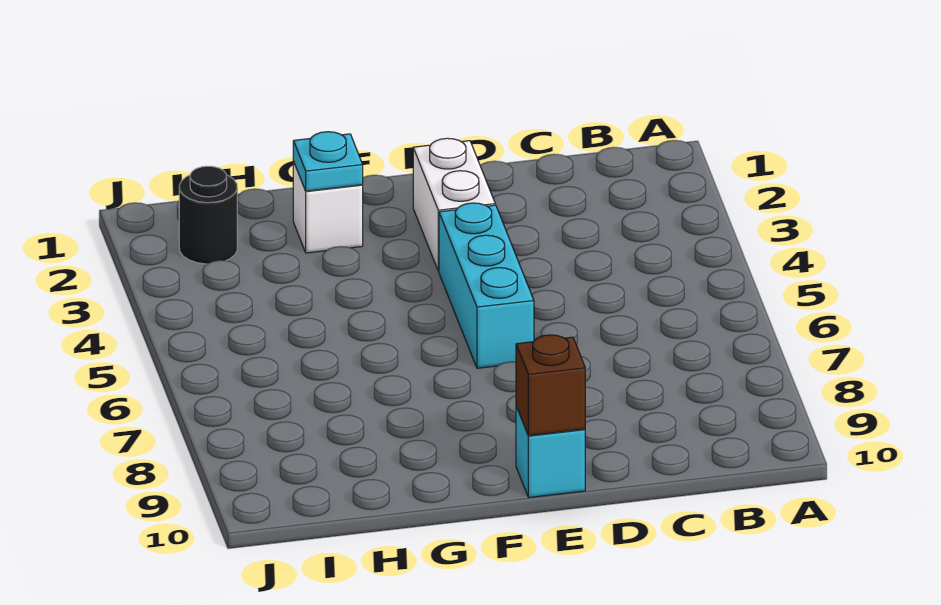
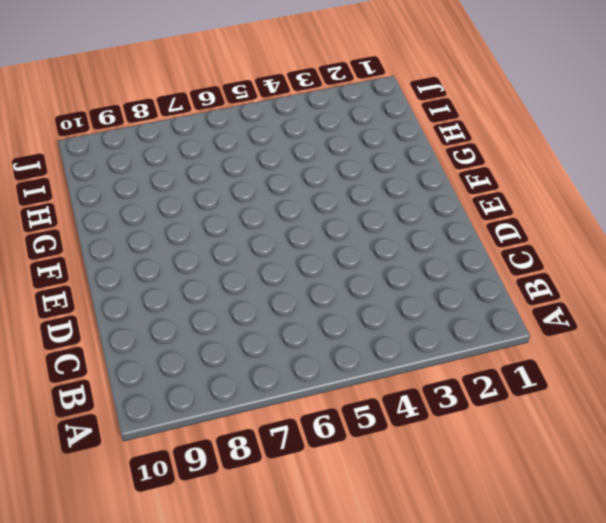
none -> white brick E2:E3 level 1
none -> cyan brick E4:E6 level 1

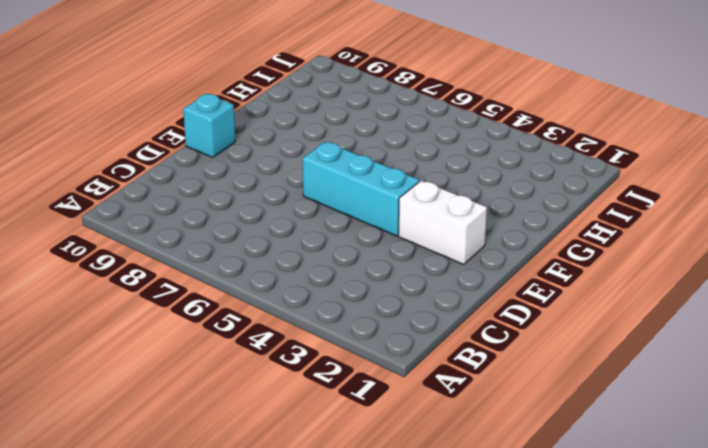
none -> white brick G2 level 1
none -> black round brick I2 level 1

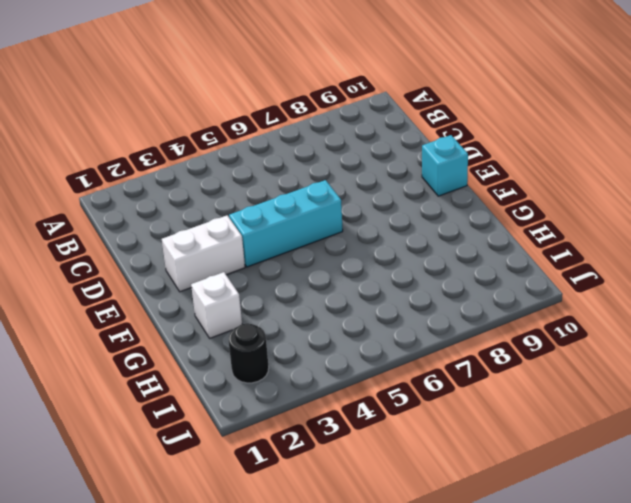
none -> brown brick E10 level 2
none -> cyan plate G2 level 2

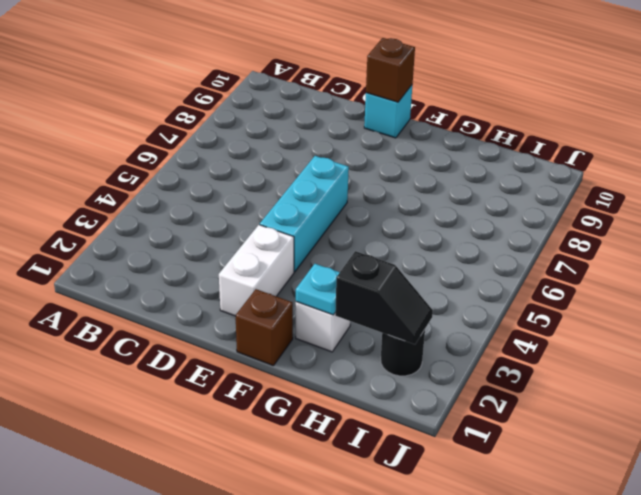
brown brick F1 level 1 -> none
black slope H2:I2 level 2 top H -> none

